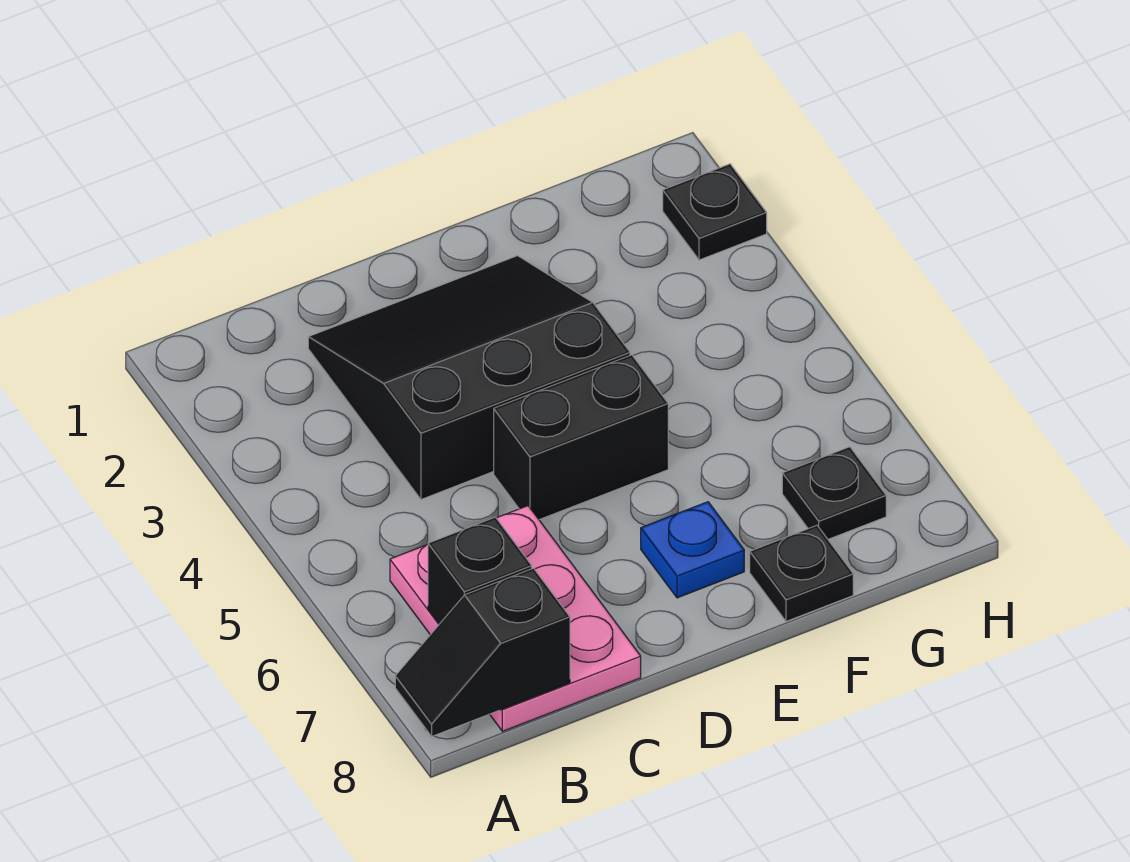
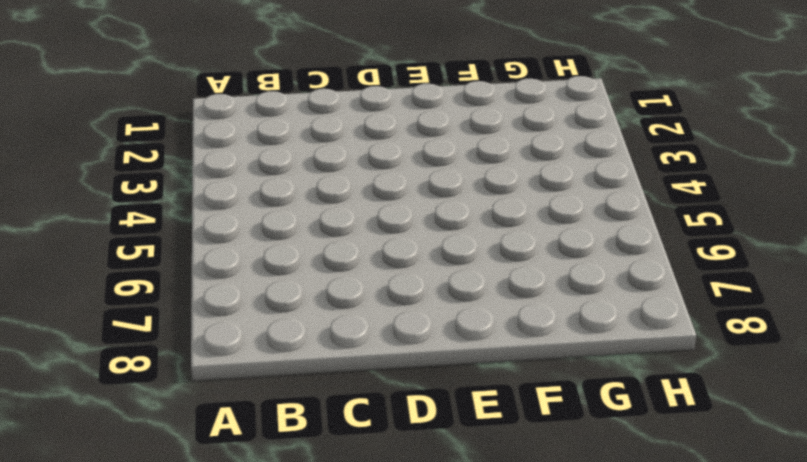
none -> pink plate B6:C8 level 1
none -> black slope C2:E4 level 1 top 4

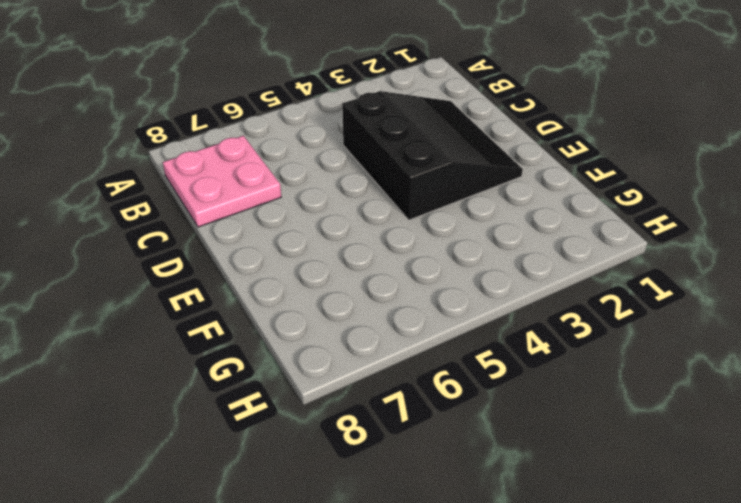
pink plate B7:C8 level 1 -> pink plate B6:C8 level 1
none -> black brick D5:E5 level 1
none -> blue plate E7 level 1

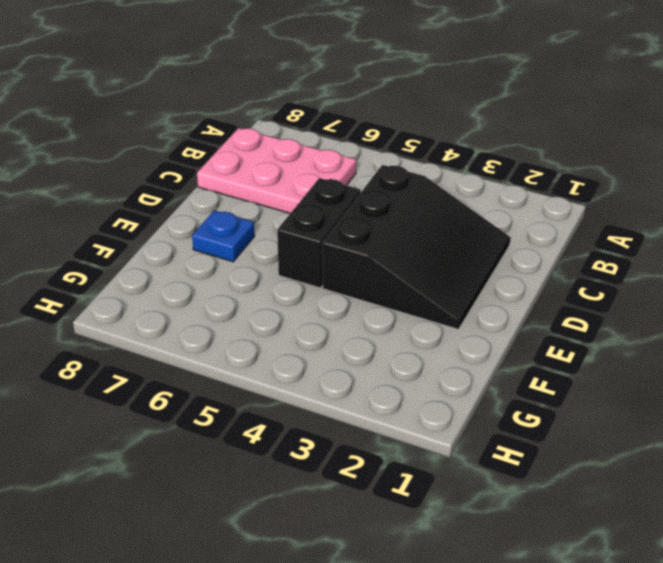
none -> black plate F8 level 1
none -> black plate G7 level 1

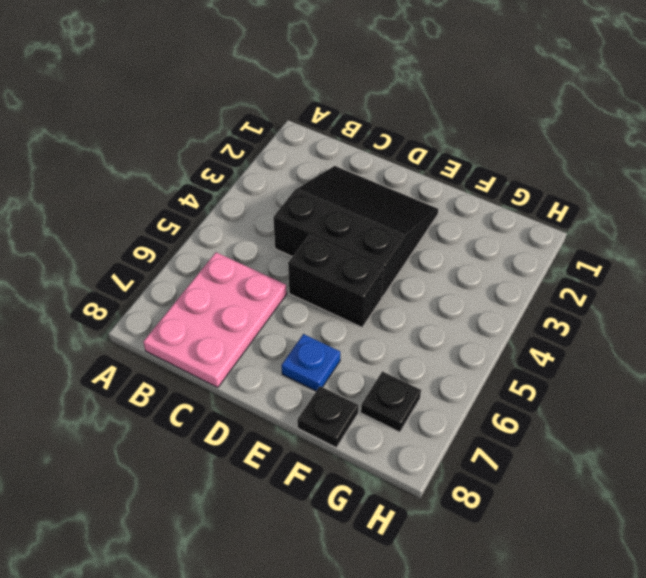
none -> black plate H2 level 1
none -> black slope A8:B8 level 2 top B

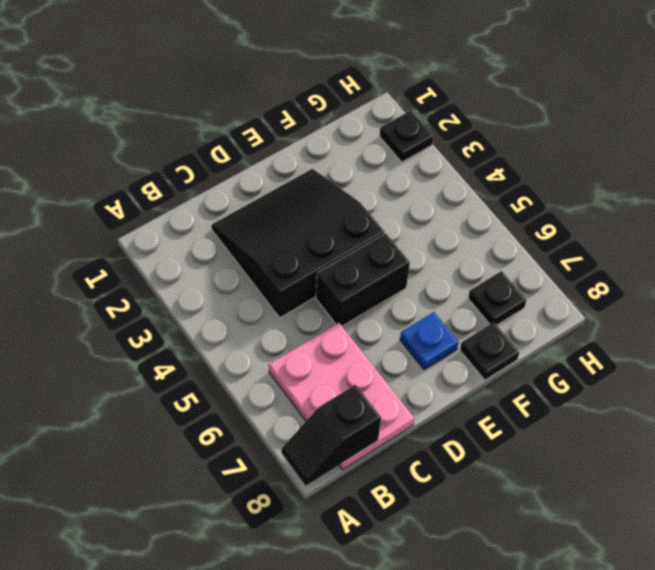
none -> black brick B7 level 2

